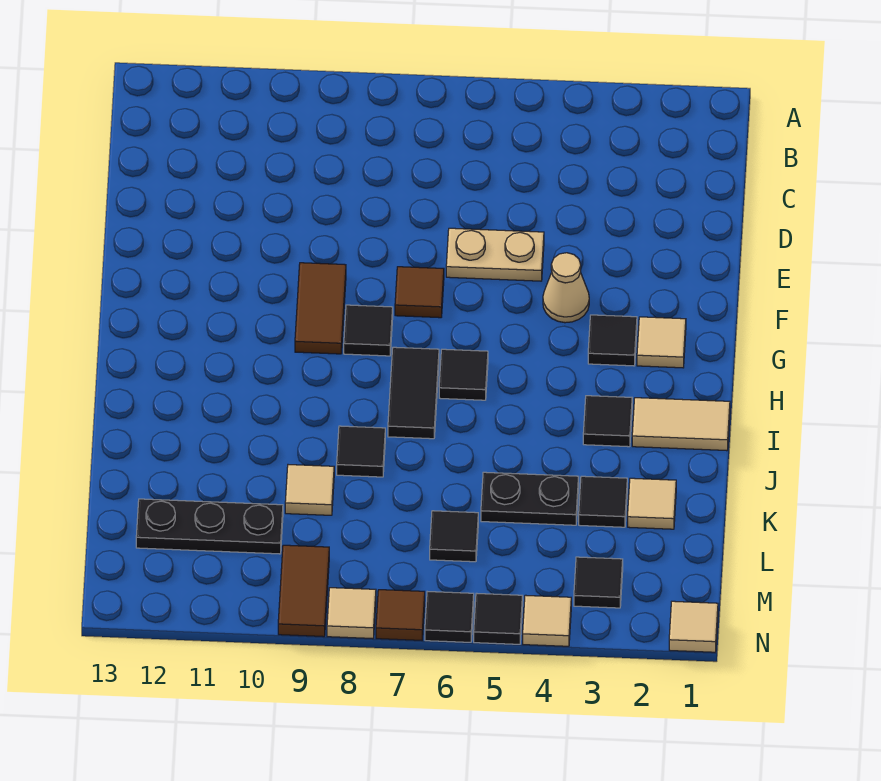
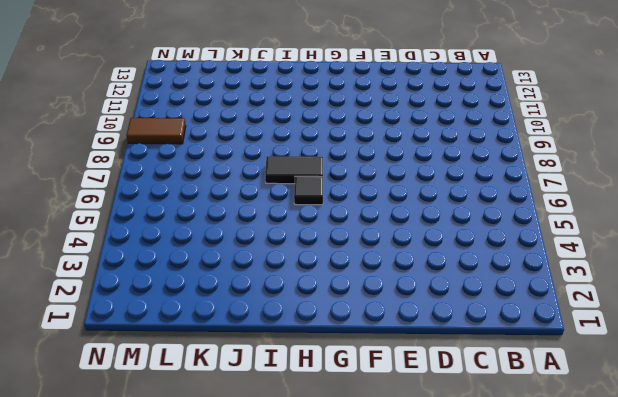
none -> tan plate E5:E6 level 1
none -> tan cone F4 level 1
none -> brown tile F7 level 1

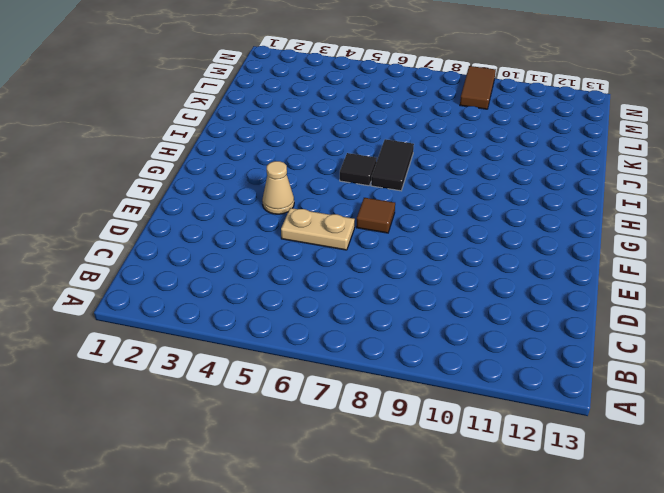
none -> brown tile F9:G9 level 1
none -> tan tile G2 level 1
none -> black tile G3 level 1

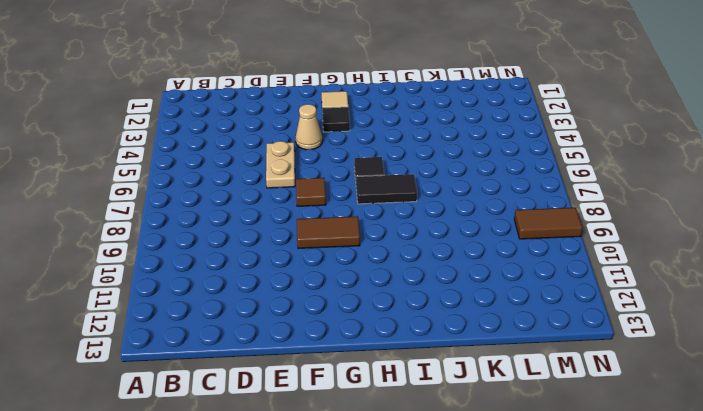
none -> black tile G8 level 1
none -> tan tile I1:I2 level 1
none -> black tile I3 level 1

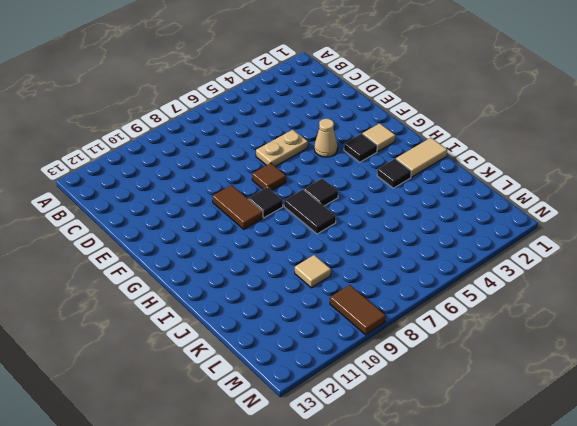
none -> black tile J8 level 1
none -> tan tile K2 level 1
none -> black tile K3 level 1

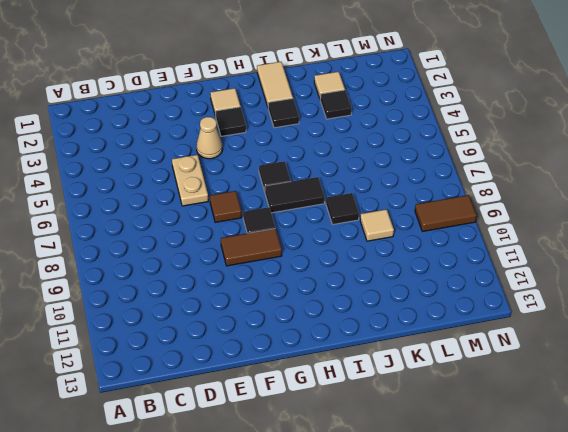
none -> black plate K4:K5 level 1
none -> black tile L6 level 1
none -> black plate L10:L12 level 1

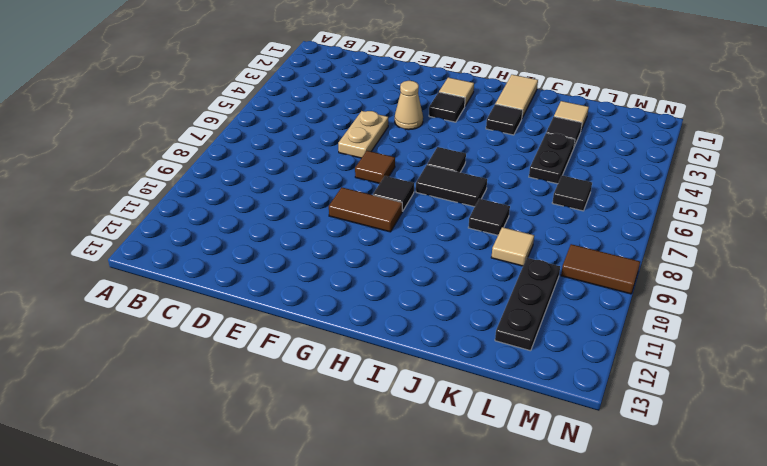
none -> black tile M3 level 1
none -> tan tile N1 level 1
none -> tan tile N4 level 1

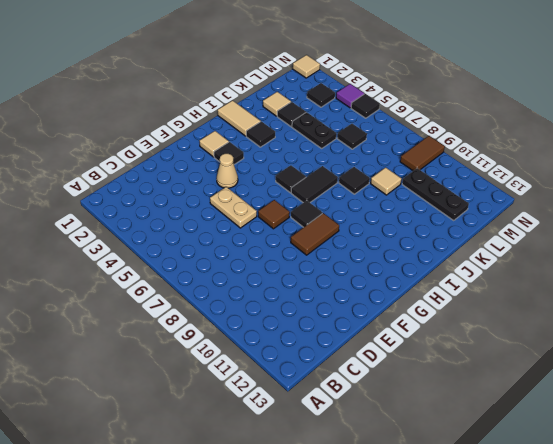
purple tile N4 level 1 -> tan tile N4 level 1
none -> black tile N6 level 1
none -> brown tile N7 level 1
none -> tan tile N8 level 1

